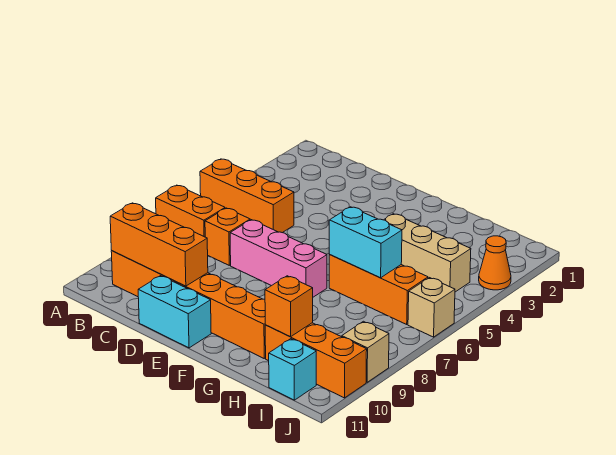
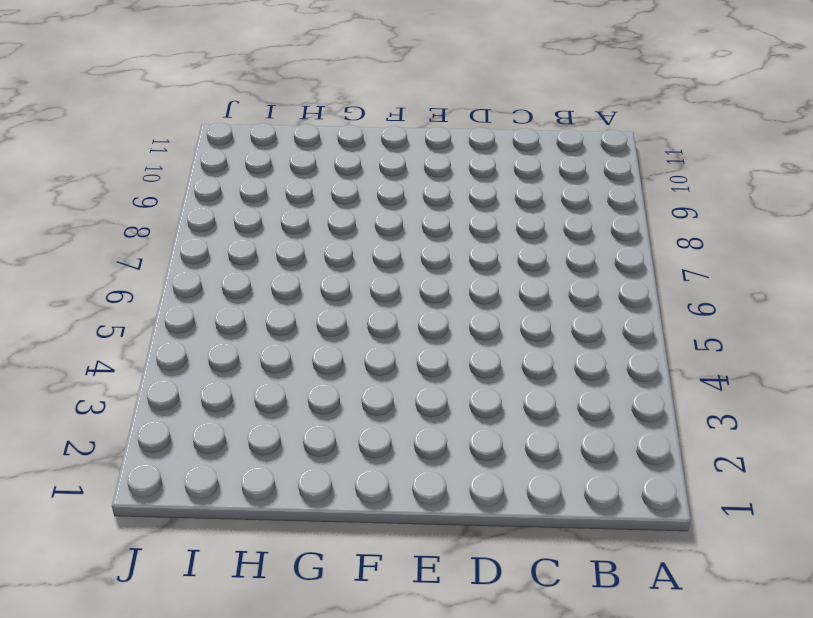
none -> orange brick A5:C5 level 1
none -> orange brick A7:B7 level 1
none -> orange brick B10:G10 level 1

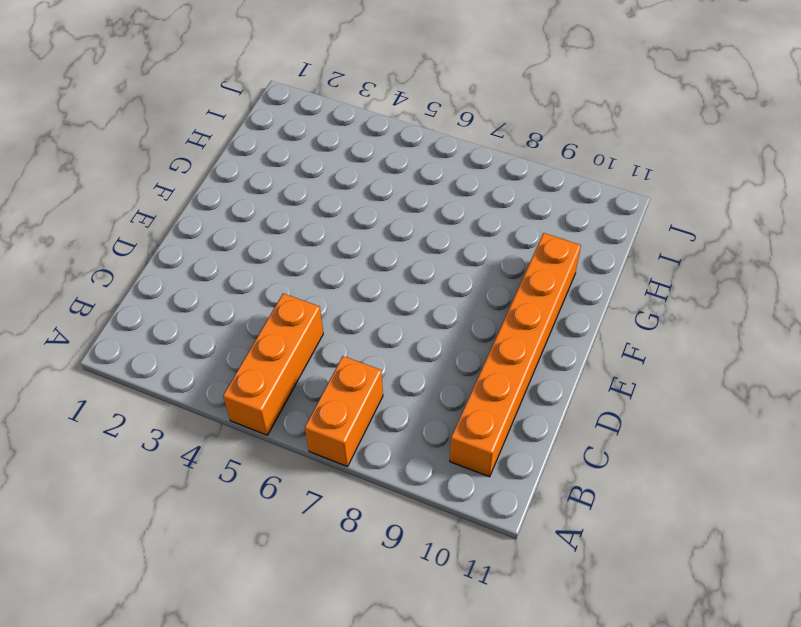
none -> orange brick C7 level 1
none -> pink brick D7:F7 level 1
none -> cyan brick D11:E11 level 1

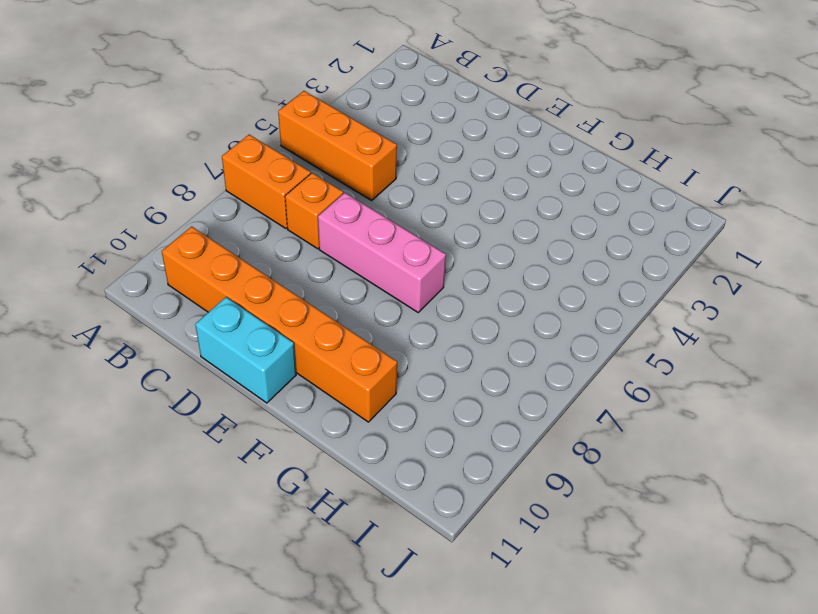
none -> tan brick G4:I4 level 1
none -> orange brick G6:I6 level 1
none -> orange brick H10:J10 level 1

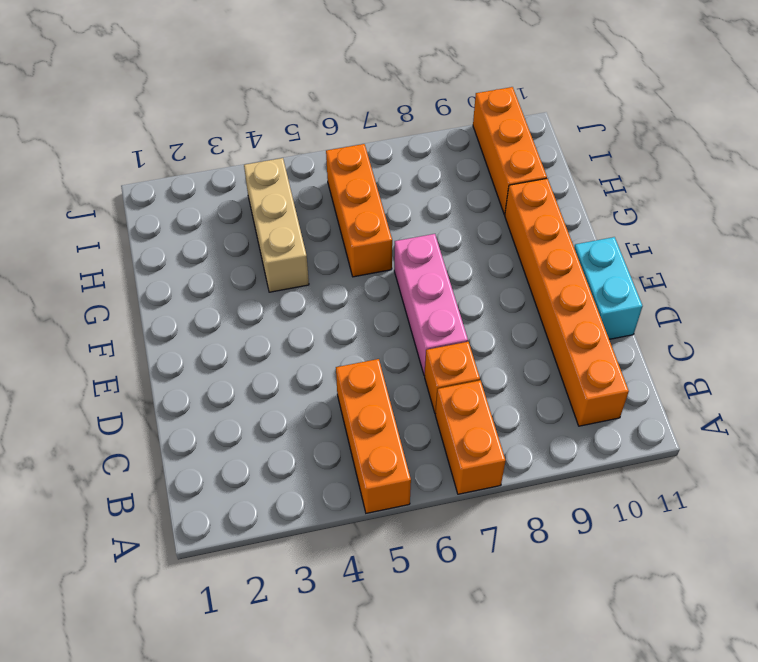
none -> cyan brick I11 level 1
none -> orange cone J3 level 1
none -> tan brick J6 level 1

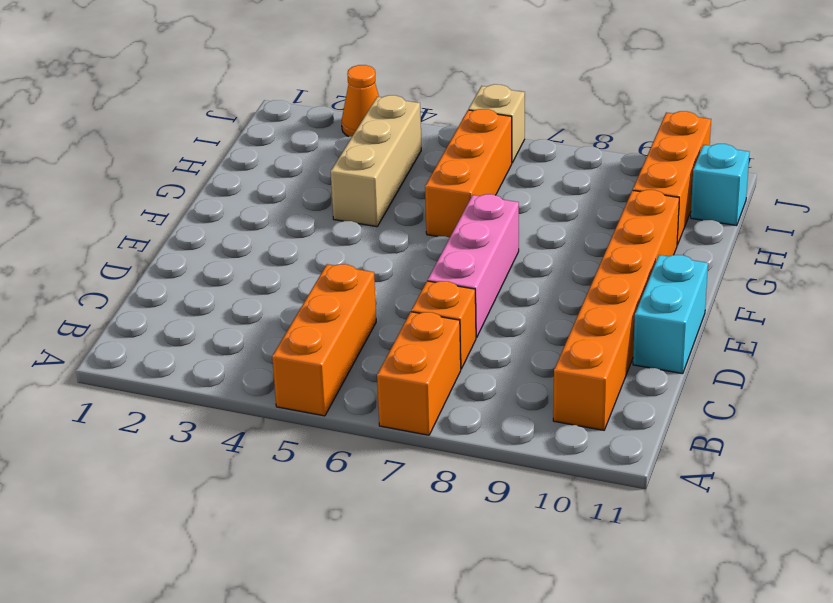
none -> tan brick J9 level 1
none -> orange brick B10:D10 level 2
none -> cyan brick G6:H6 level 2

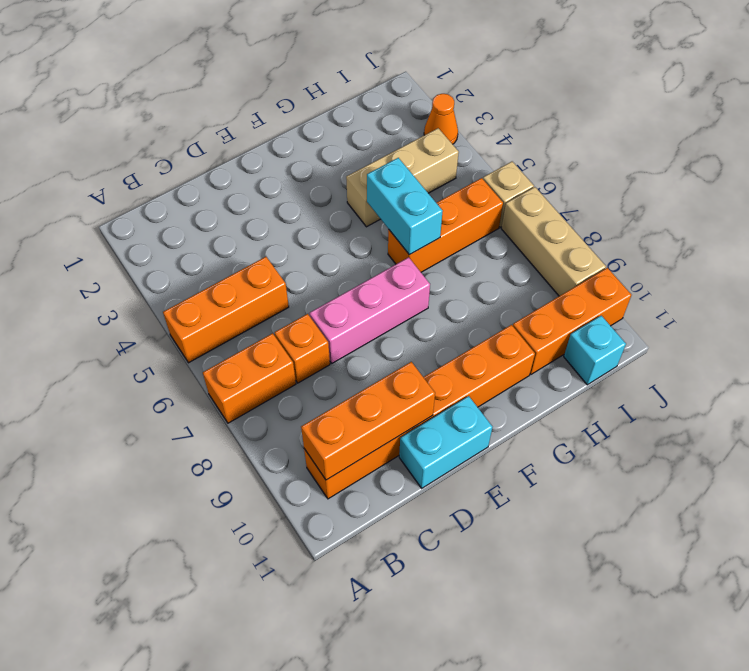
cyan brick G5:G6 level 2 -> cyan brick G6:H6 level 2
tan brick J7:J9 level 1 -> tan brick J9 level 1
none -> orange brick H10 level 2

